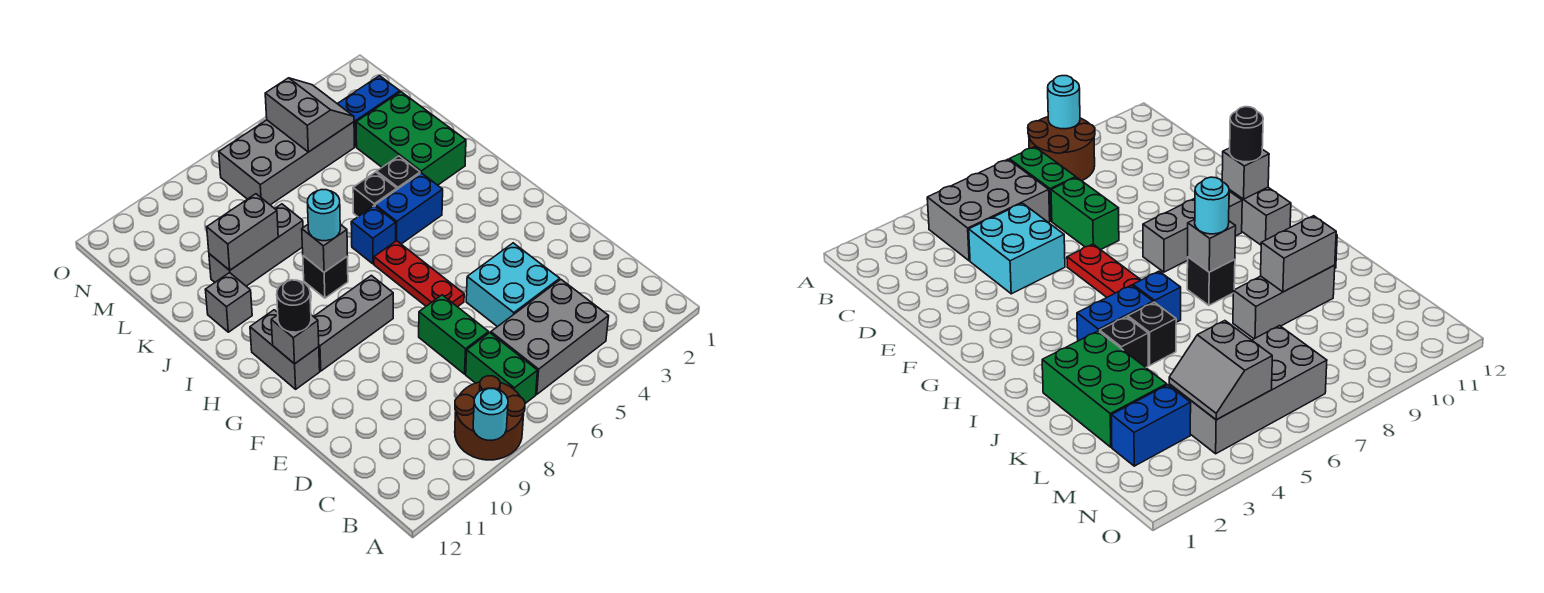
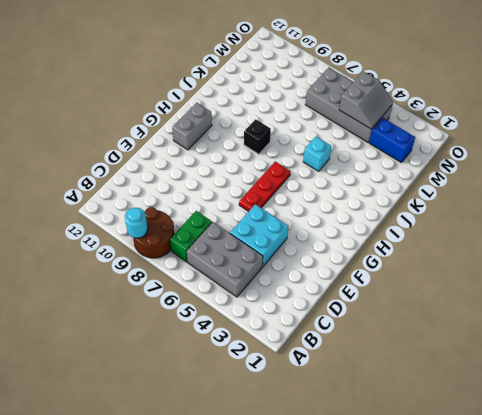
cyan brick J5 level 1 -> black brick J5 level 1
none -> green brick D7:E7 level 1
none -> grey brick G8:G10 level 1
none -> blue brick I4:I5 level 1

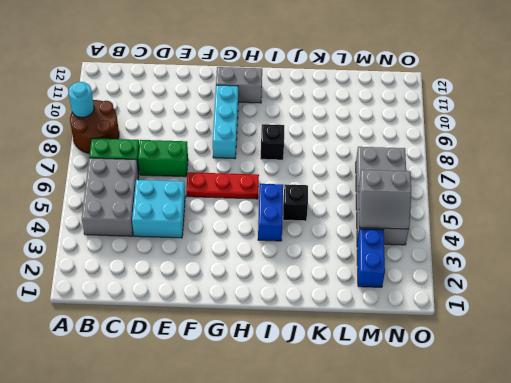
cyan brick G8:G10 level 1 -> grey brick G8:G10 level 1
none -> blue brick I6 level 1
none -> green brick J2:L3 level 1
none -> black brick J4 level 1

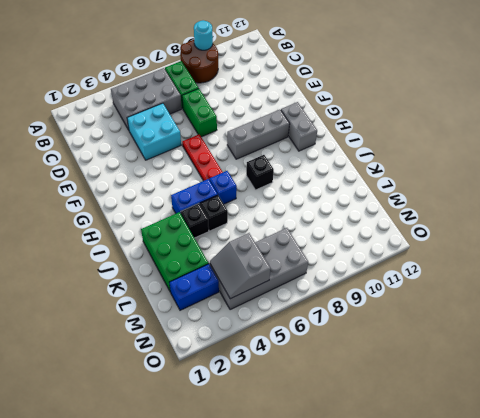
none -> grey brick J11 level 1
none -> grey brick K8:K10 level 1
none -> grey brick G11 level 2

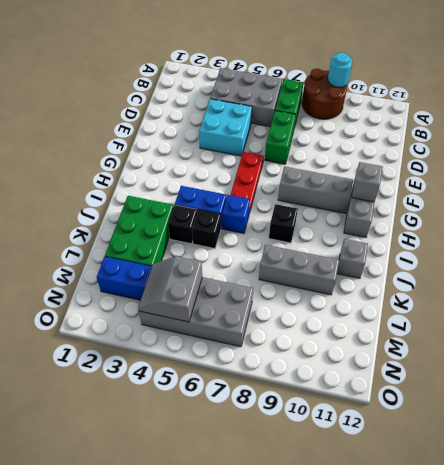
none -> grey brick I8 level 2
none -> grey brick K9:K10 level 2
none -> black round brick G11 level 3

